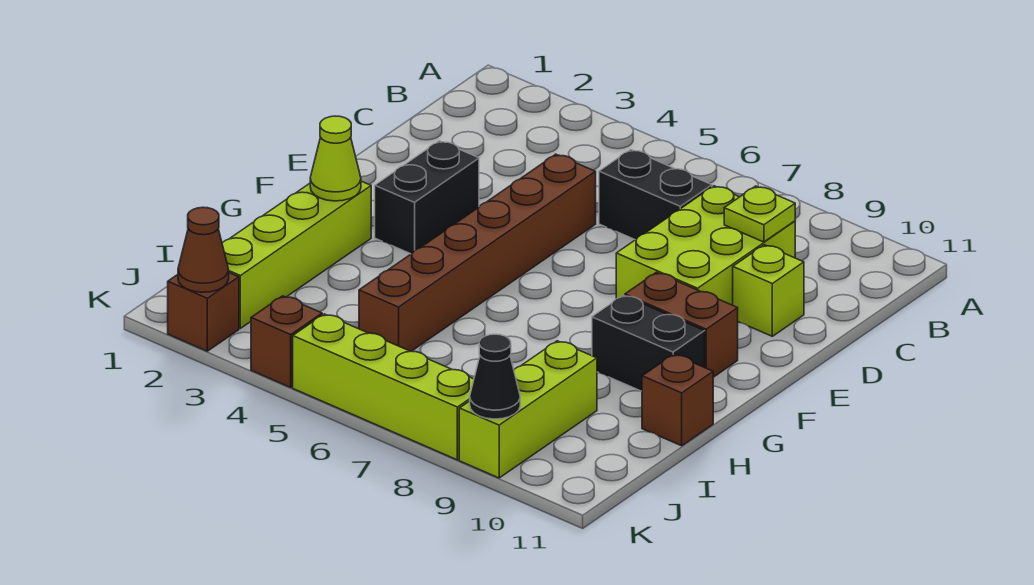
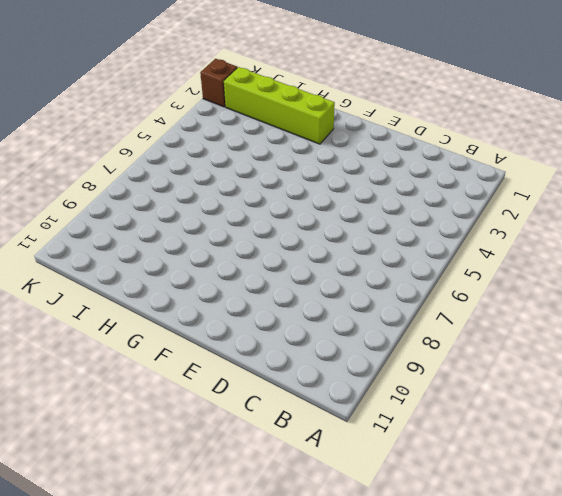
none -> black brick C6:C7 level 1
none -> lime brick C8:E9 level 1
none -> brown brick D5:I5 level 1

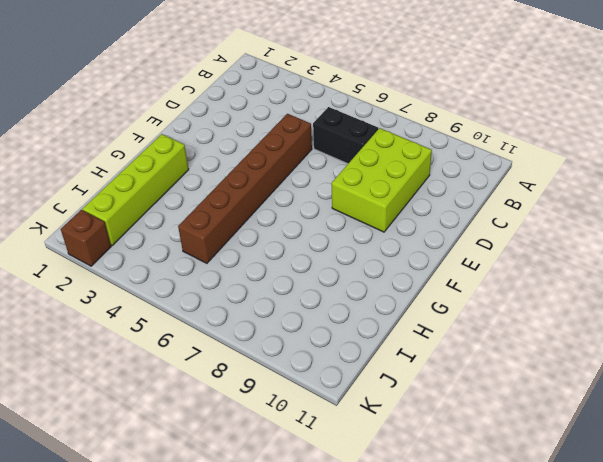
none -> lime brick D10 level 1
none -> black brick E3:F3 level 1
none -> brown brick F9:F10 level 1

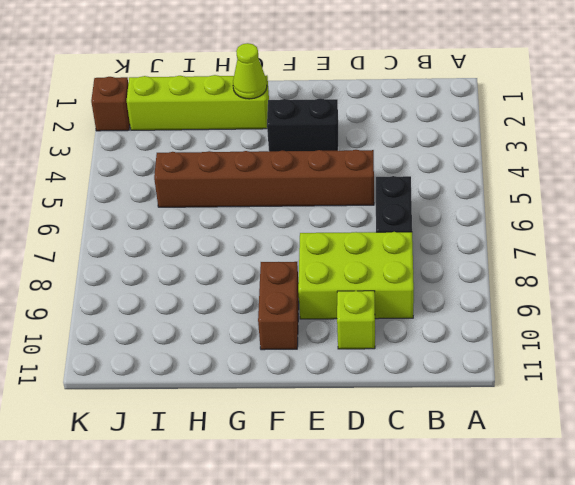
none -> black brick G9:G10 level 1
none -> brown brick H11 level 1
none -> lime brick I9:K9 level 1

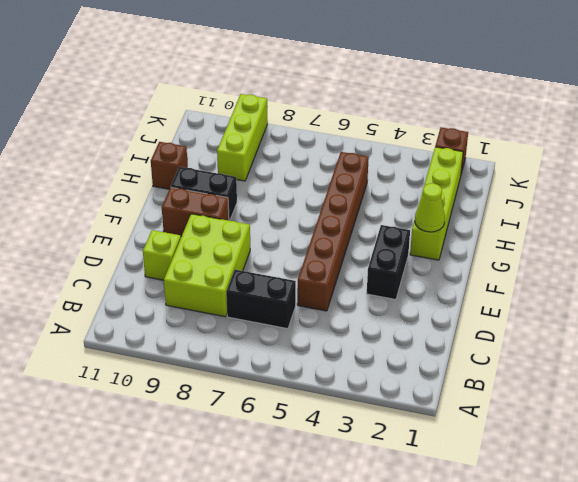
none -> brown brick K4 level 1
none -> lime brick K5:K8 level 1
none -> lime plate C9 level 2

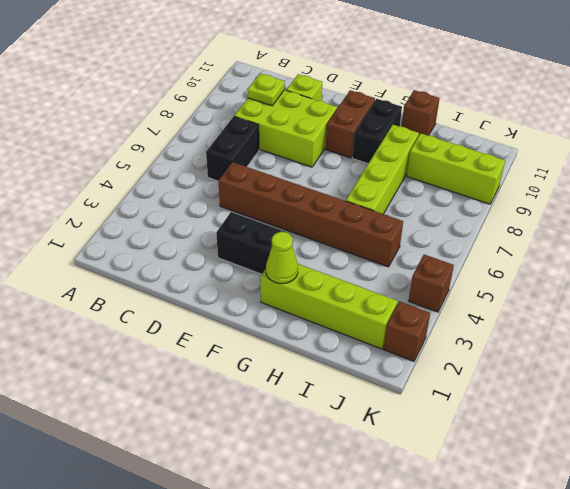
lime brick H6:H9 level 1 -> lime brick K5:K8 level 1
none -> brown cone K2 level 2
none -> black cone K9 level 2

